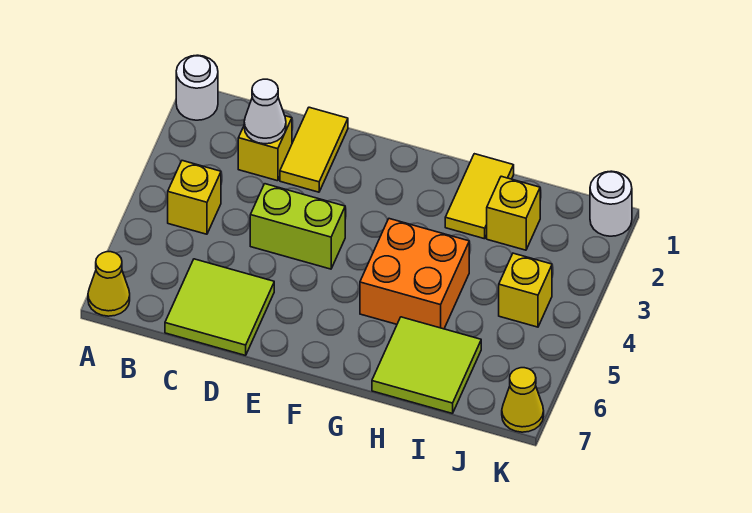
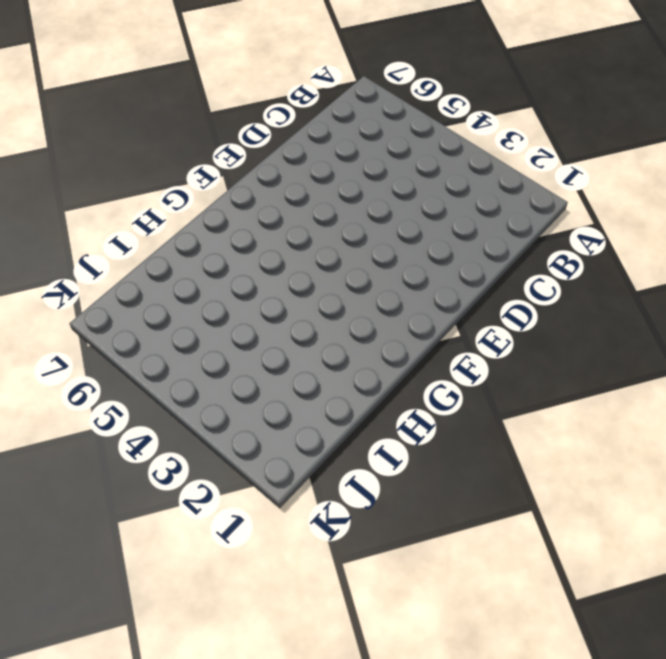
none -> white round brick A1 level 1
none -> yellow cone A7 level 1
none -> yellow brick B4 level 1

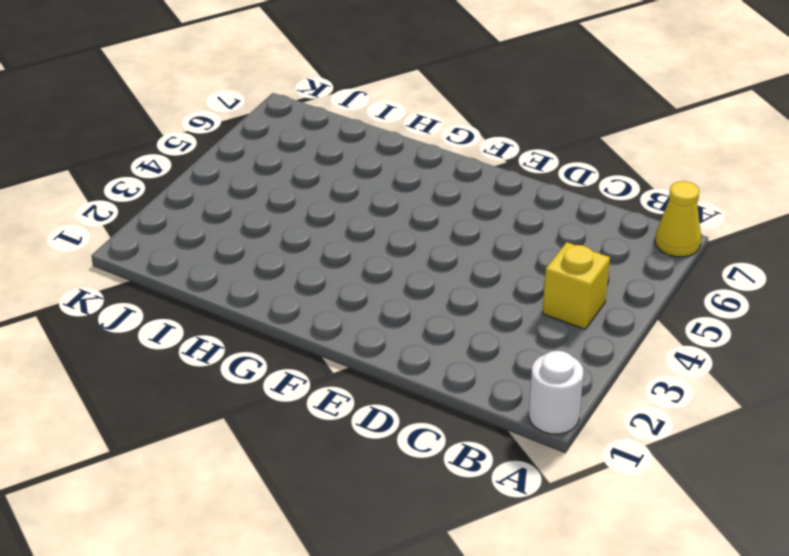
none -> yellow brick C2 level 1
none -> lime tile C6:D7 level 1
none -> yellow tile D1:D2 level 1

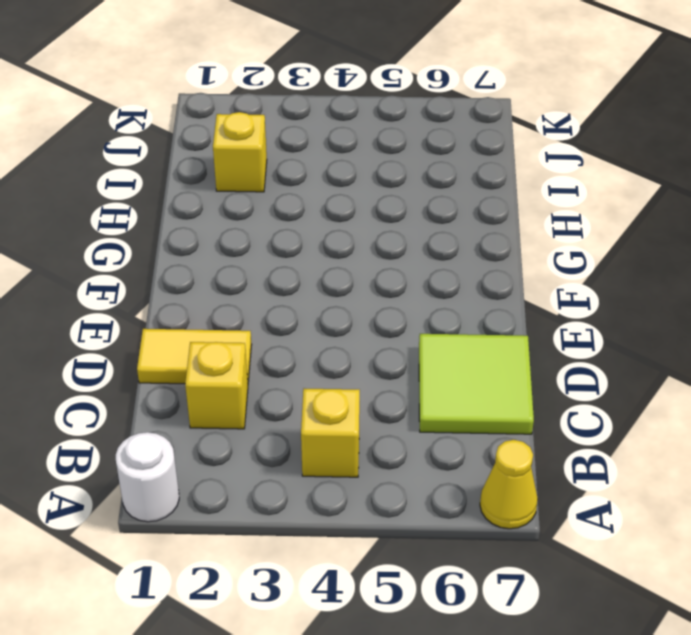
none -> lime brick D4:E4 level 1
none -> orange brick G4:H5 level 1
none -> yellow tile H1:H2 level 1

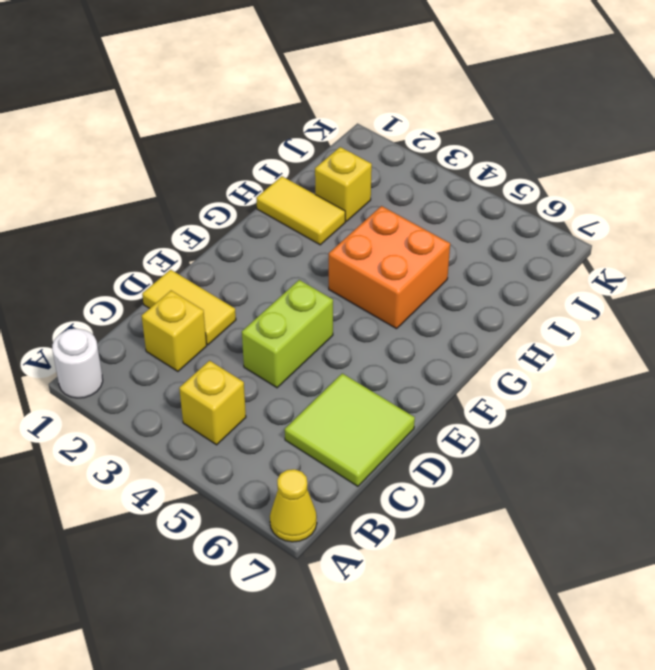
none -> lime tile H6:I7 level 1
none -> yellow brick J4 level 1
none -> white round brick K1 level 1

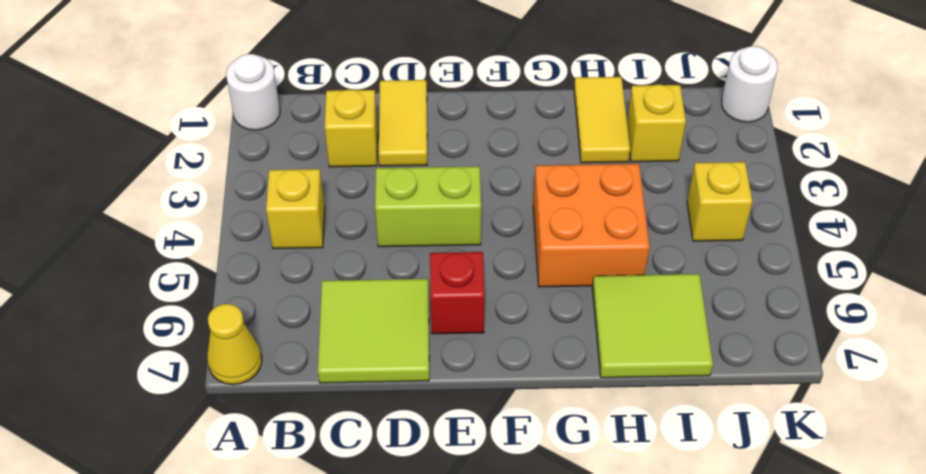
red brick E6 level 1 -> none
none -> yellow cone K7 level 1
none -> white cone C2 level 2

